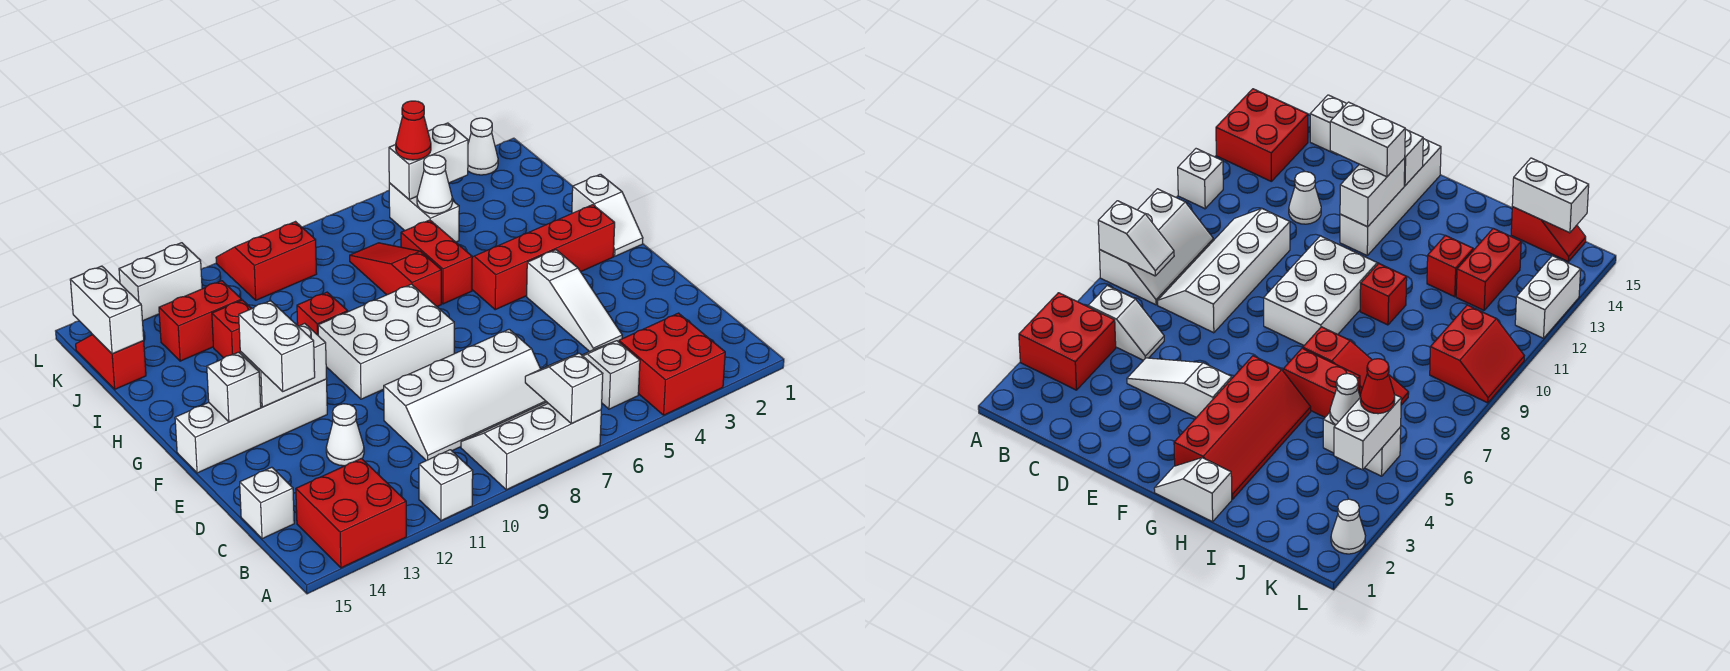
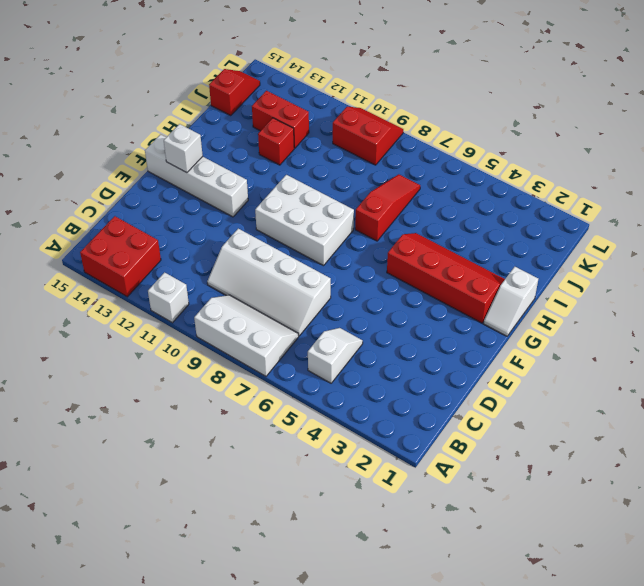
none -> red brick A3:B4 level 1
none -> white brick C15 level 1
none -> white slope D4:F4 level 1 top F
none -> white cone D12 level 1

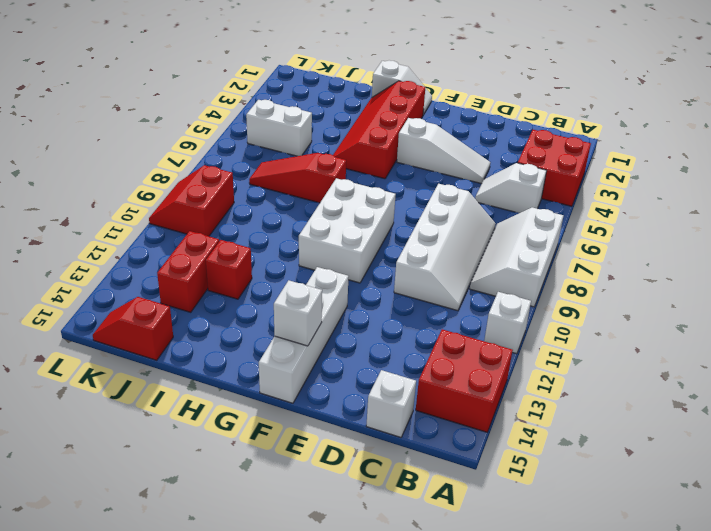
none -> white cone D12 level 1
none -> red brick H6:I6 level 1
none -> red brick H10 level 1
none -> white cone L2 level 1

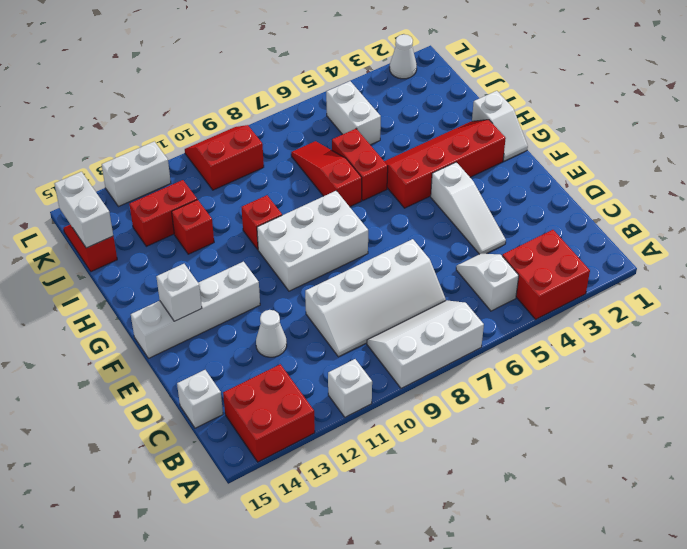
none -> white slope A7:B7 level 2 top A
none -> white brick F12:F13 level 2
none -> white cone J5 level 2
none -> white brick K4:K5 level 2

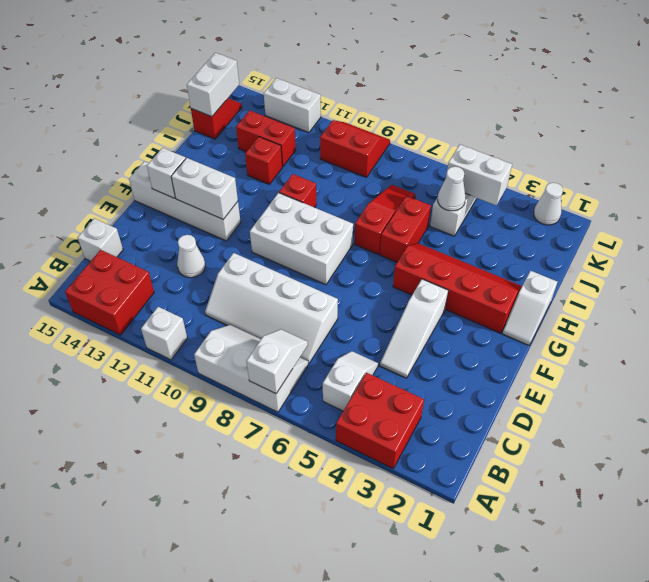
none -> white brick E13:F13 level 3
none -> red cone K5 level 3

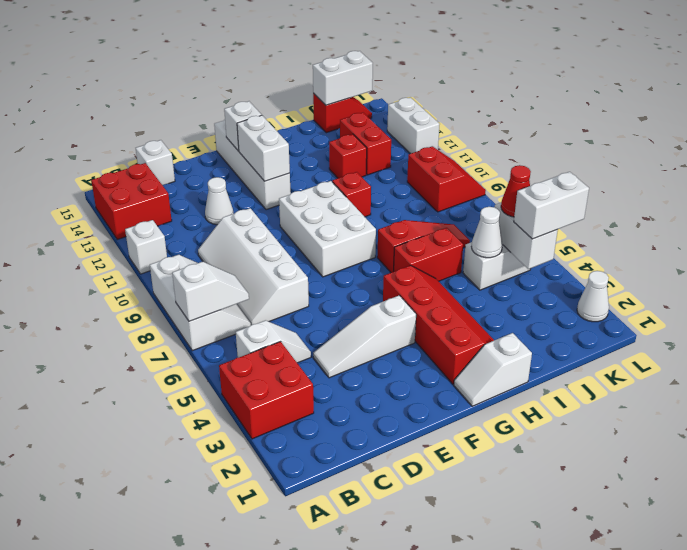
white brick K4:L4 level 3 -> white brick E13:F13 level 3

